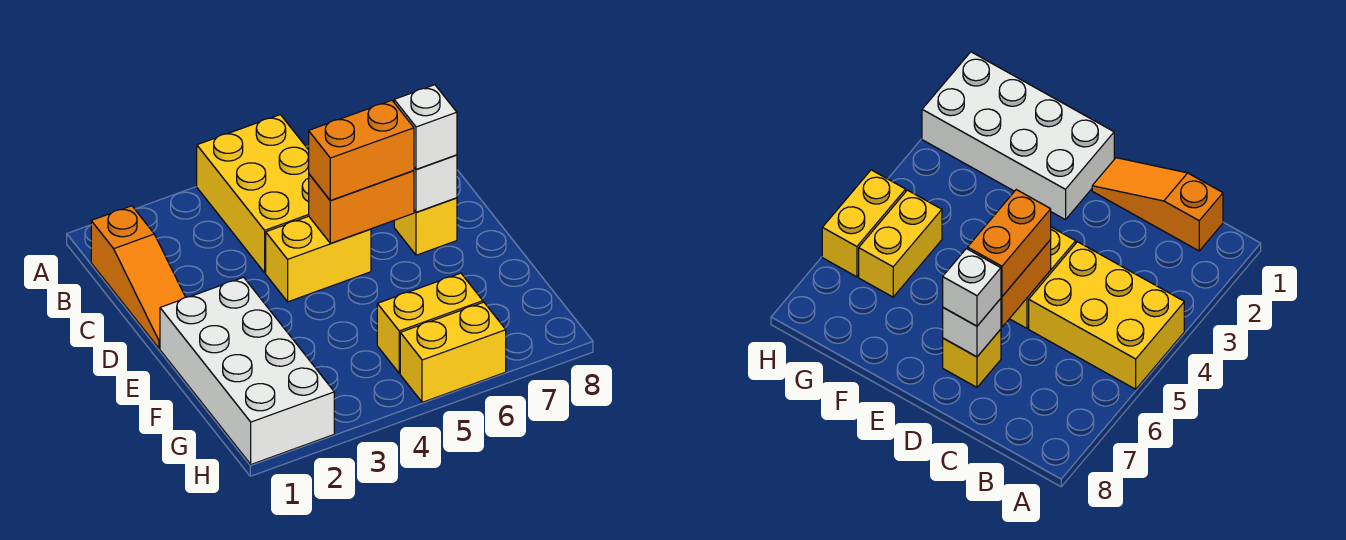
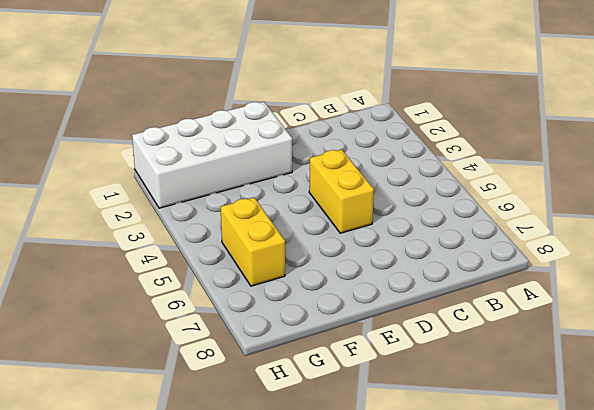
none -> yellow brick A4:C5 level 1
none -> orange slope B1:D1 level 1 top B

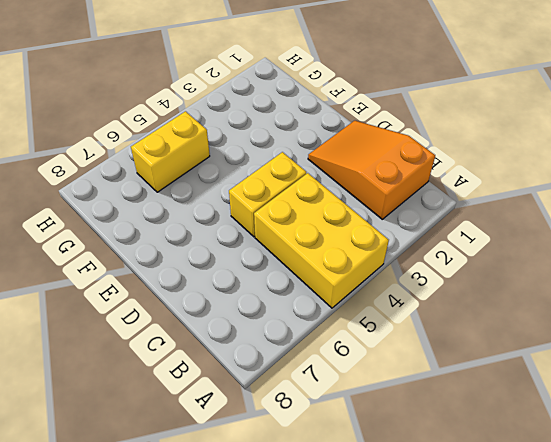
orange slope B1:D2 level 1 top B -> orange slope B1:D1 level 1 top B
none -> yellow brick D7 level 1
none -> white brick E1:H2 level 1

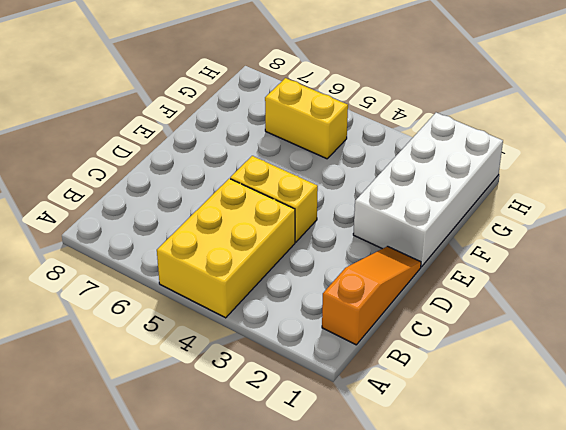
none -> yellow brick D7 level 1
none -> yellow brick H5:H6 level 1

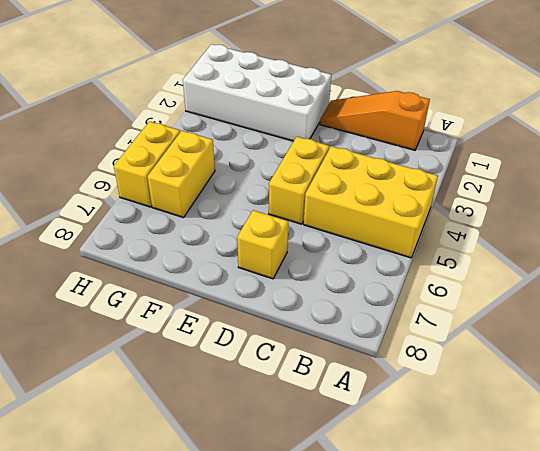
none -> orange brick D5:D6 level 2
none -> white brick D7 level 2

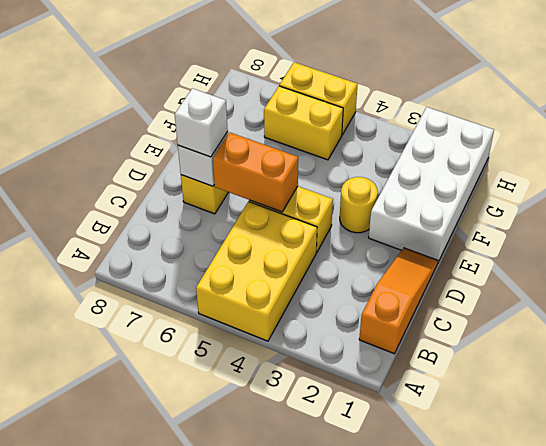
yellow round brick E3 level 1 -> none
none -> orange brick D5:D6 level 3

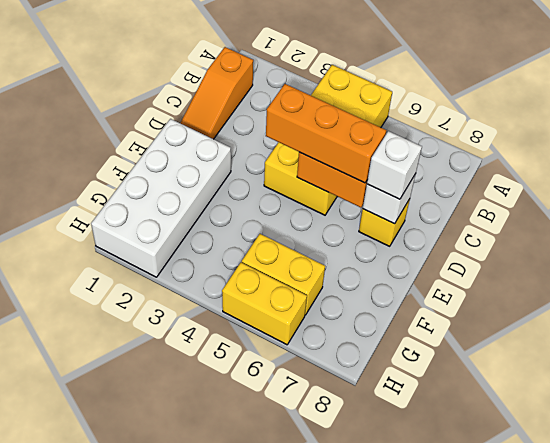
orange brick D4:D6 level 3 -> orange brick D5:D6 level 3

